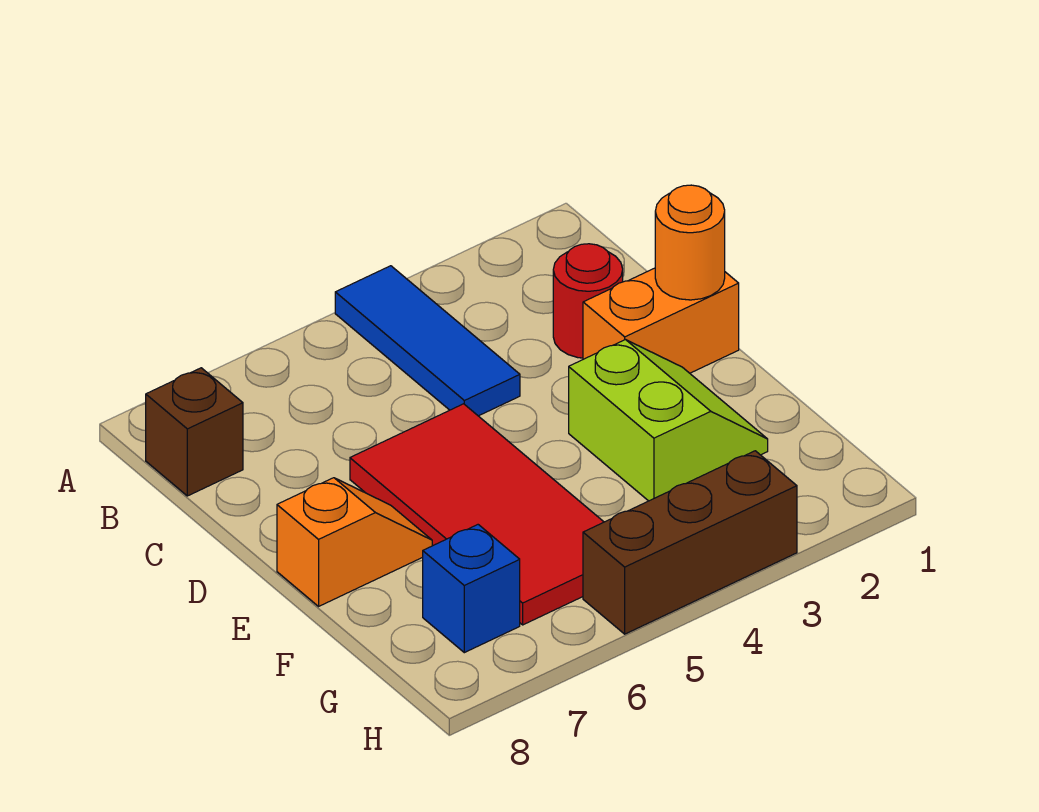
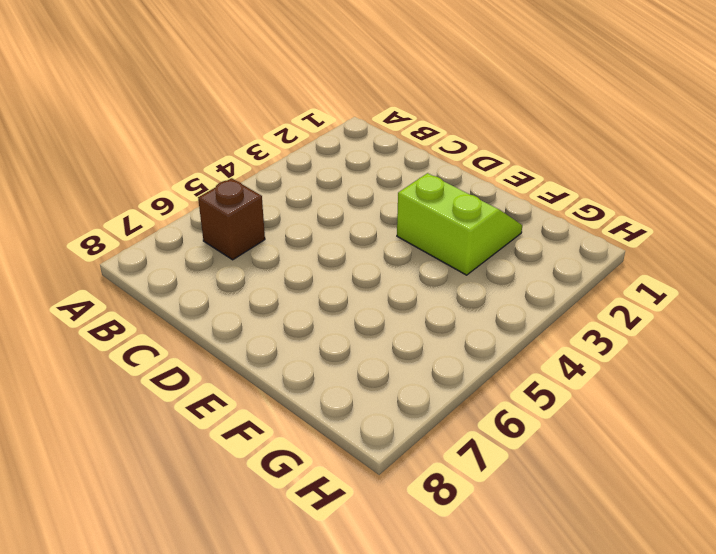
brown brick B6 level 1 -> brown brick B8 level 1
none -> blue tile A4:C4 level 1
none -> red round brick C2 level 1

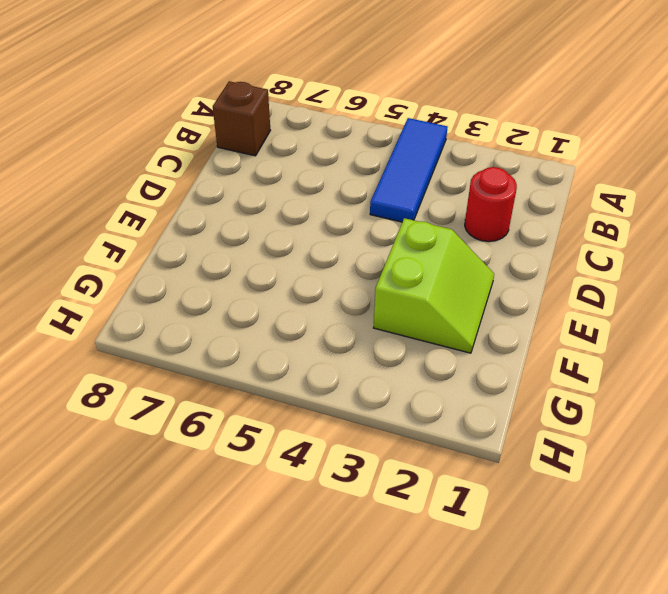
none -> orange brick D1:D2 level 1
none -> red tile D5:G6 level 1

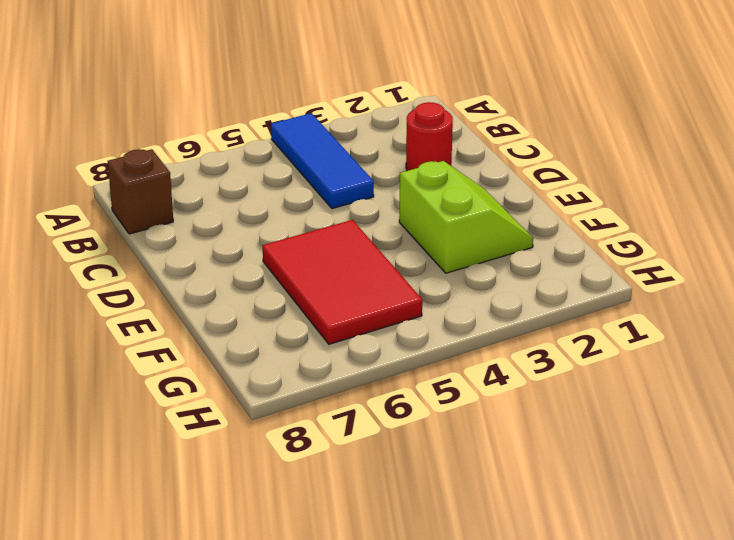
red tile E5:G6 level 1 -> red tile D5:G6 level 1
none -> orange brick D1:D2 level 1
none -> orange slope E7:E8 level 1 top 8

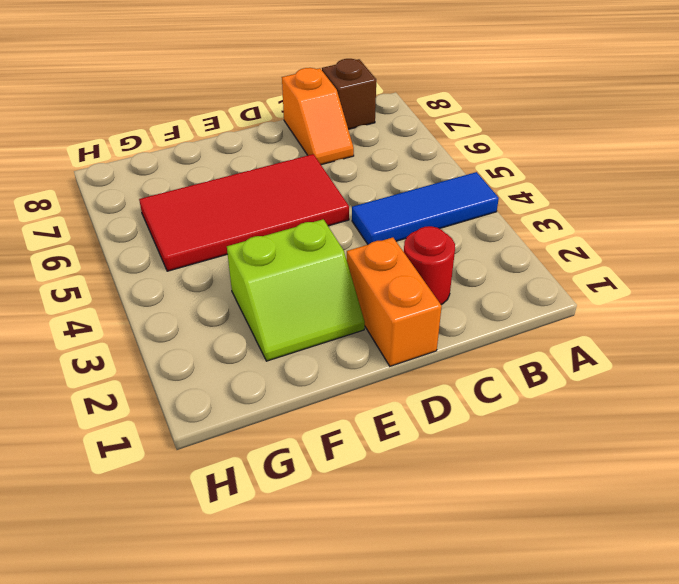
orange slope C7:C8 level 1 top 8 -> orange slope E7:E8 level 1 top 8
none -> blue brick G7 level 1
none -> brown brick H3:H5 level 1

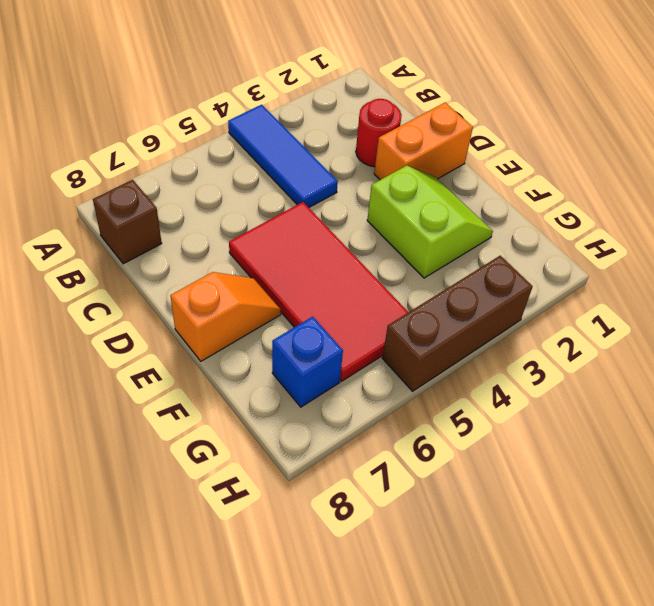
none -> orange round brick D1 level 2

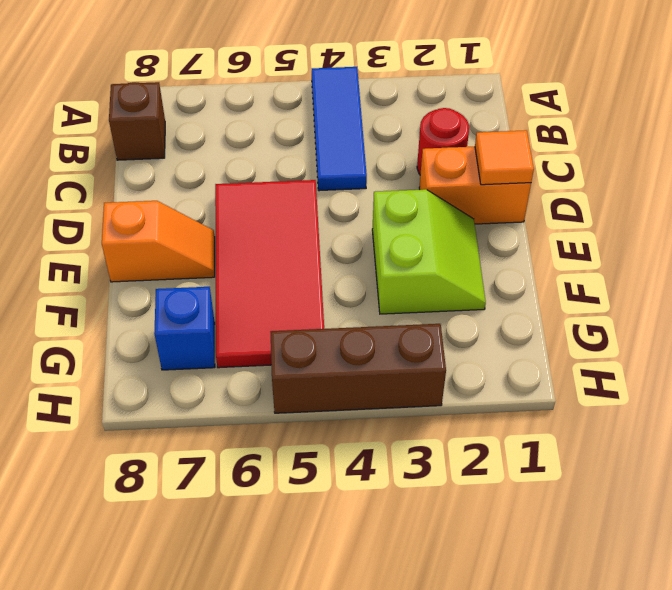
orange tile D1 level 2 -> orange round brick D1 level 2

